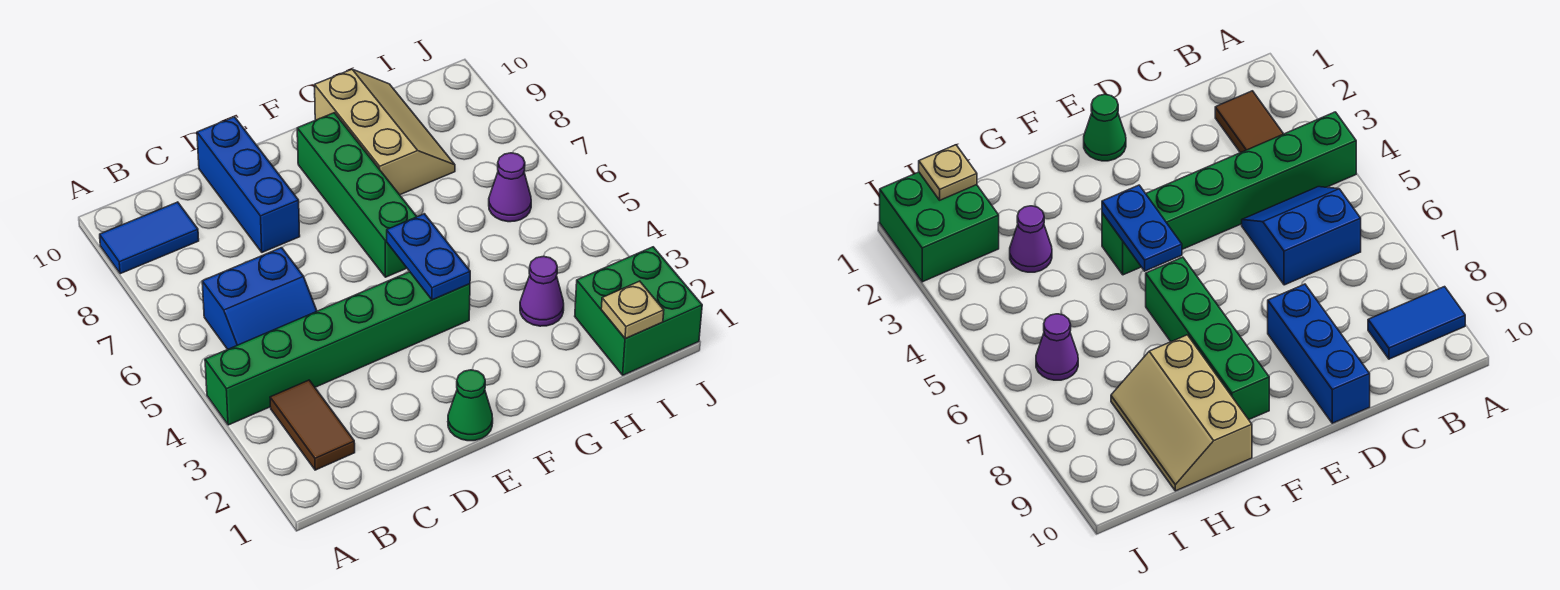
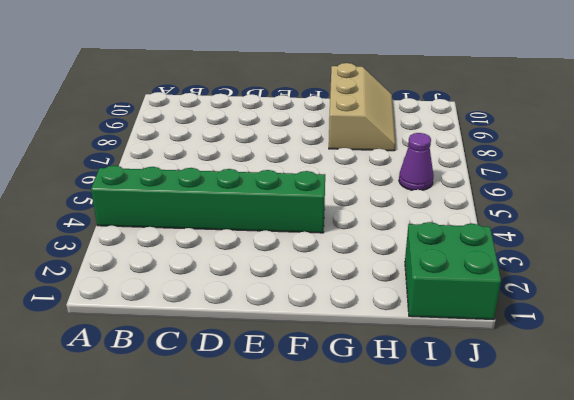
none -> blue tile A9:B9 level 1
none -> brown tile B2:B3 level 1
none -> blue slope B5:C6 level 1 top 6

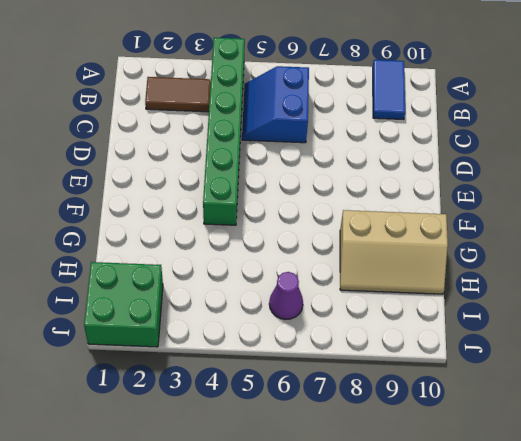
none -> blue brick D8:D10 level 1
none -> green cone E1 level 1
none -> green brick F6:F9 level 1

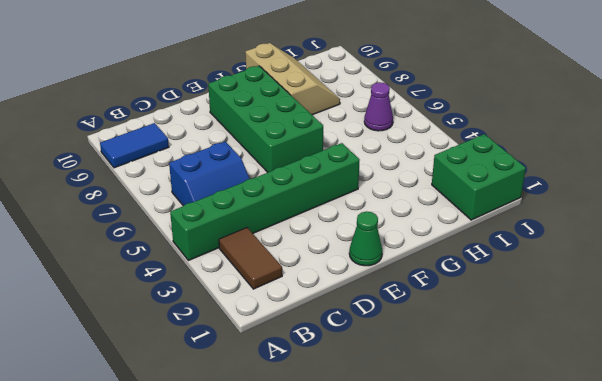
green brick E6:F9 level 1 -> green brick F6:F9 level 1
none -> blue brick D8:D10 level 1
none -> purple cone H3 level 1
none -> blue plate F4:F5 level 2

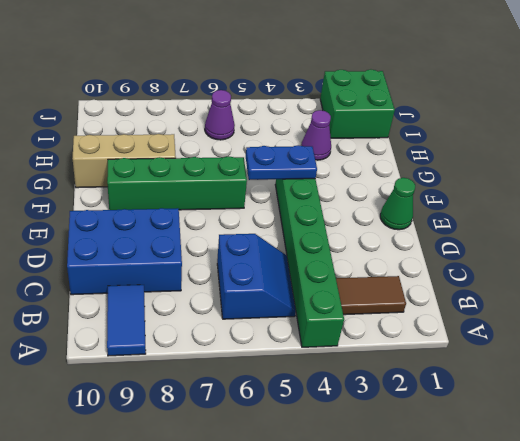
blue brick C8:D10 level 1 -> blue brick D8:D10 level 1
none -> tan plate I1 level 2

